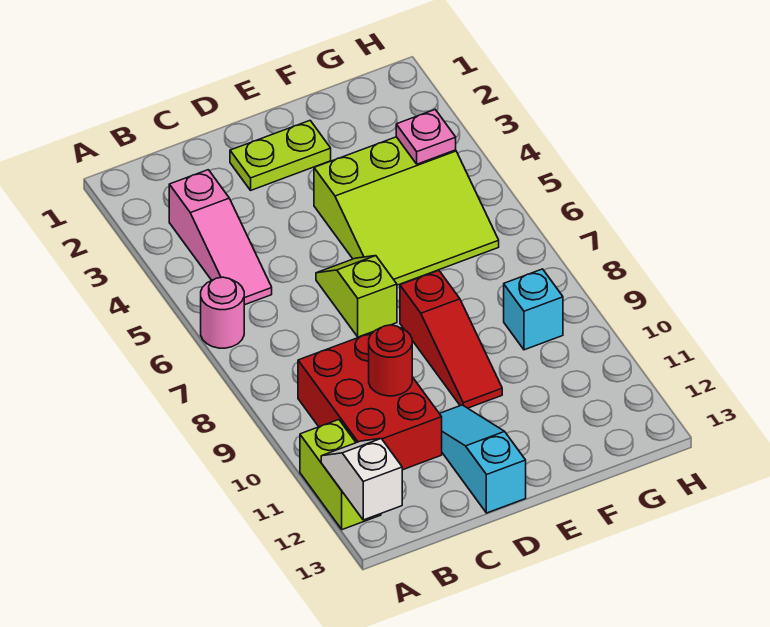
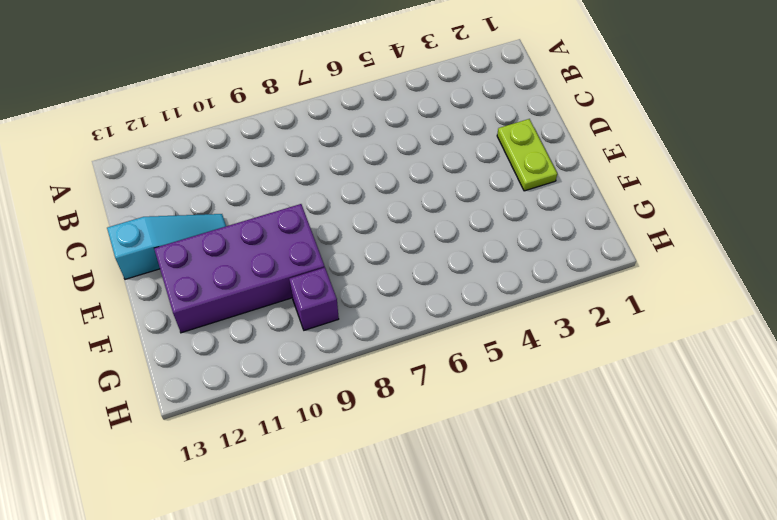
purple brick E9:F12 level 1 -> red slope E8:E10 level 1 top 8
purple brick G9 level 1 -> cyan brick G9 level 1
none -> pink round brick A6 level 1
none -> lime brick A11:A12 level 1
none -> pink slope B3:B5 level 1 top 3

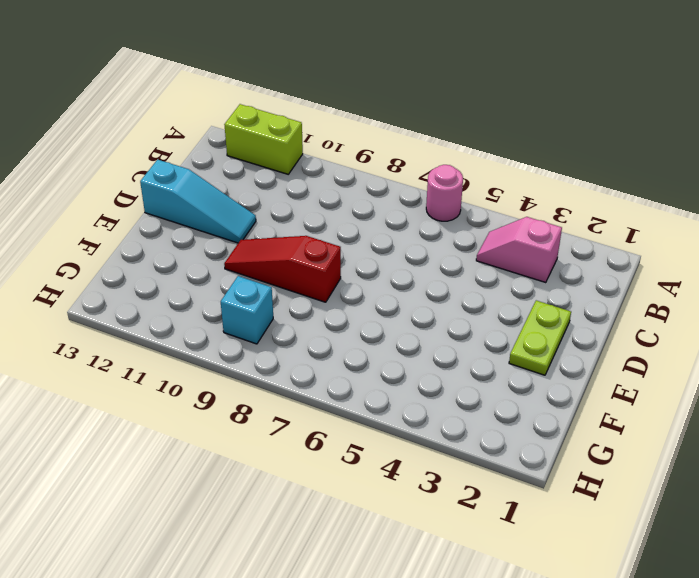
pink slope B3:B4 level 1 top 3 -> pink slope B3:B5 level 1 top 3
none -> red brick B9:C11 level 1
none -> lime slope D6:D7 level 1 top 7
none -> lime slope E4:G6 level 1 top 4

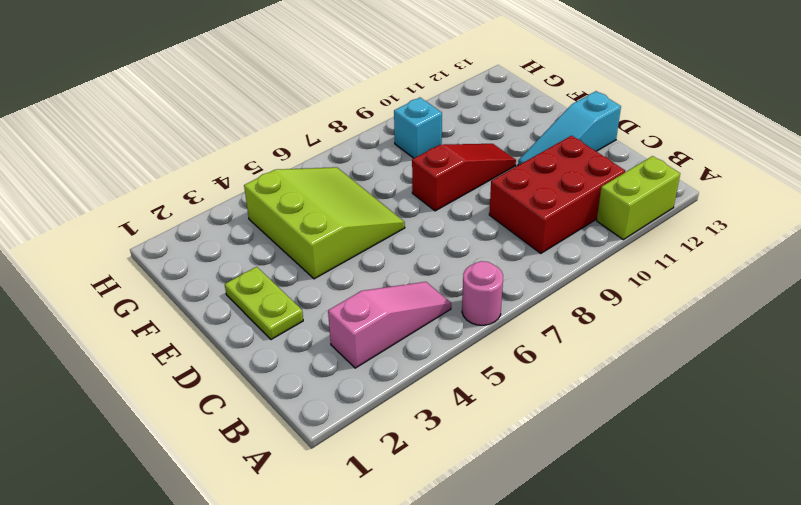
none -> lime slope D6:D7 level 1 top 7
none -> white slope A12:A13 level 2 top 13
none -> red round brick C10 level 2

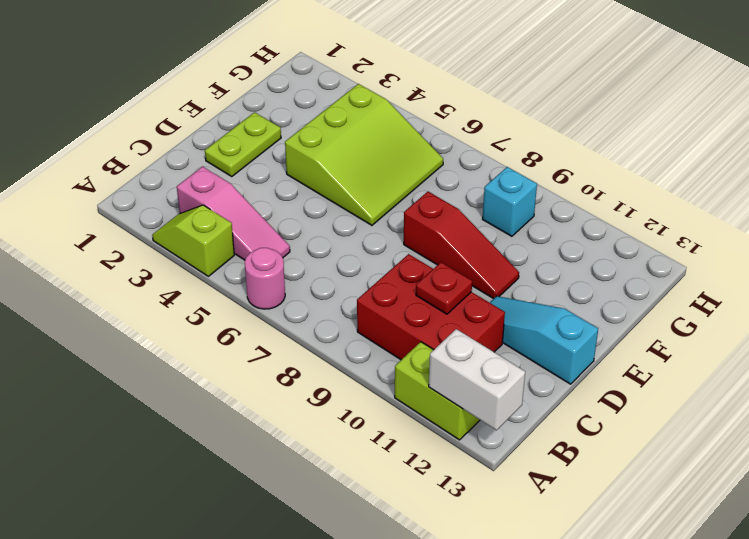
lime slope A3:A4 level 1 top 4 -> lime slope D6:D7 level 1 top 7
white brick A12:A13 level 2 -> white slope A12:A13 level 2 top 13
red plate C10 level 2 -> red round brick C10 level 2
none -> pink plate G4 level 2

